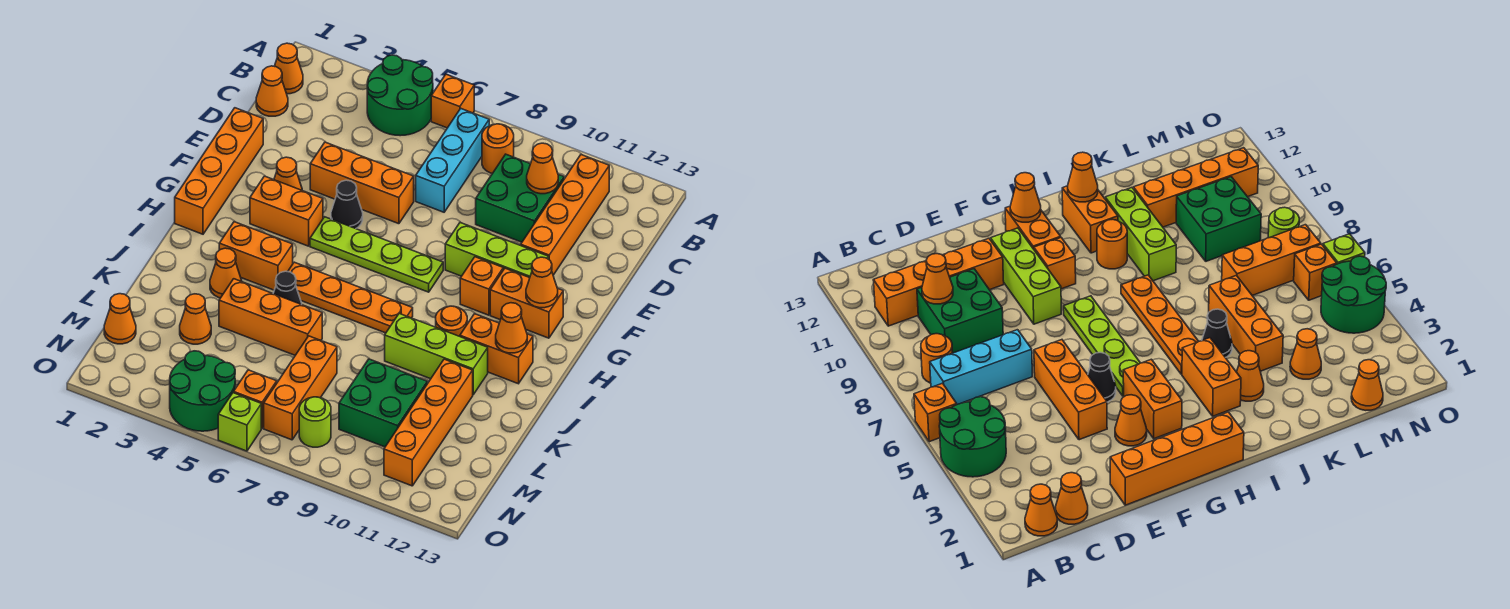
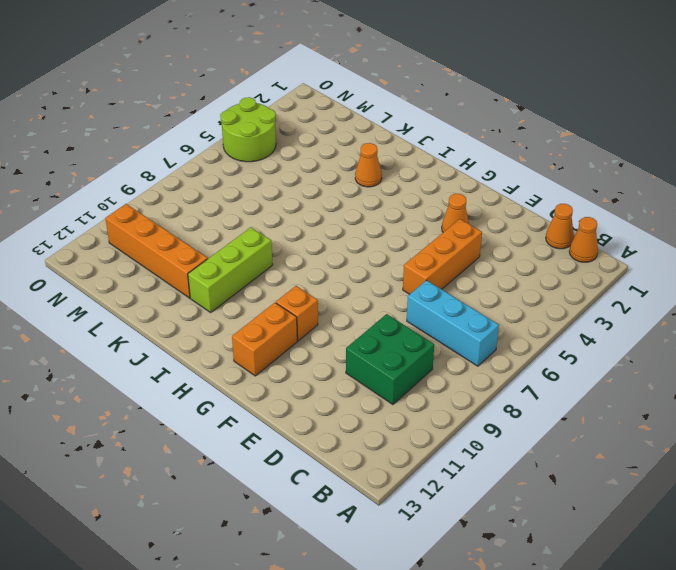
lime round brick N4:O5 level 1 -> green round brick N4:O5 level 1
none -> green round brick A4:B5 level 1
none -> orange brick A6 level 1
none -> orange round brick B8 level 1
none -> orange brick B11:E11 level 1

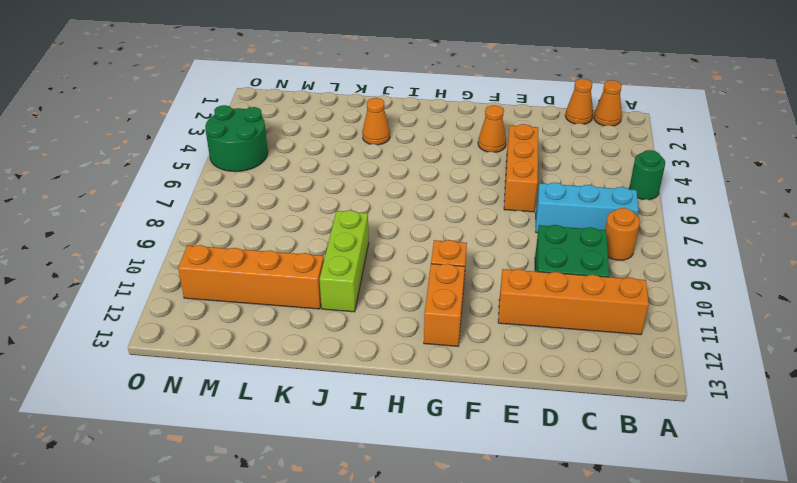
green round brick A5 level 1 -> green round brick A4:B5 level 1
none -> orange brick A6 level 1
none -> orange brick E1:H1 level 1
none -> black cone F5 level 1
none -> lime brick F9:F11 level 1

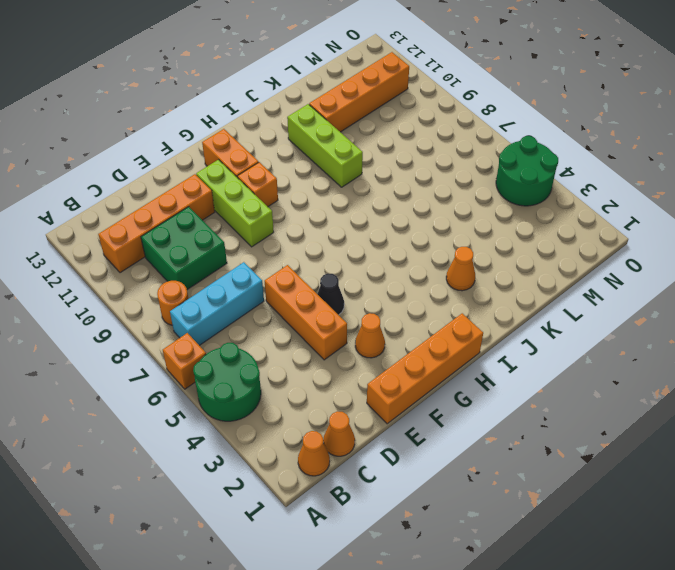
none -> orange brick G3:G4 level 1
none -> lime plate G5:G8 level 1
none -> orange brick I3:I4 level 1
none -> orange plate I5:I8 level 1

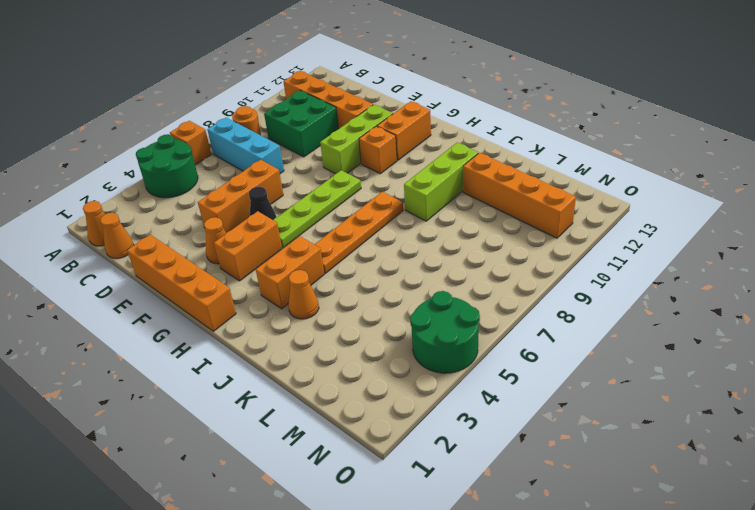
none -> orange round brick I10 level 1
none -> orange brick I11:I12 level 1
none -> black cone J5 level 1
none -> orange brick K4:K6 level 1

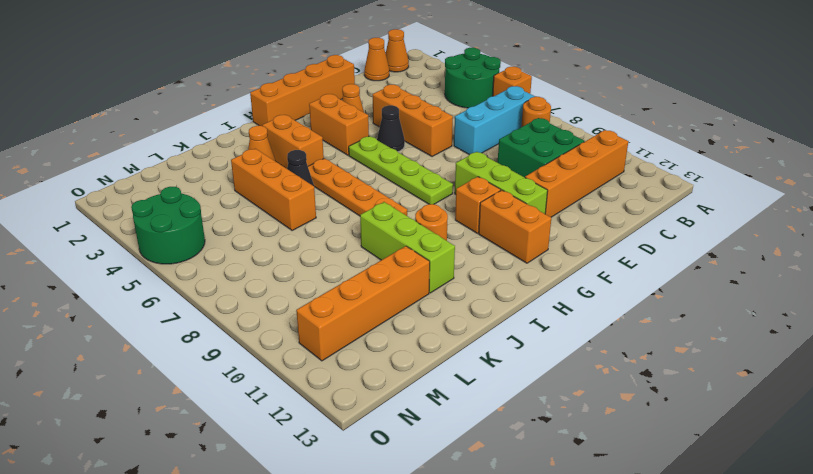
none -> orange brick I11:I12 level 1
none -> orange cone L3 level 1
none -> orange brick L7:N7 level 1
none -> green brick L9:M10 level 1

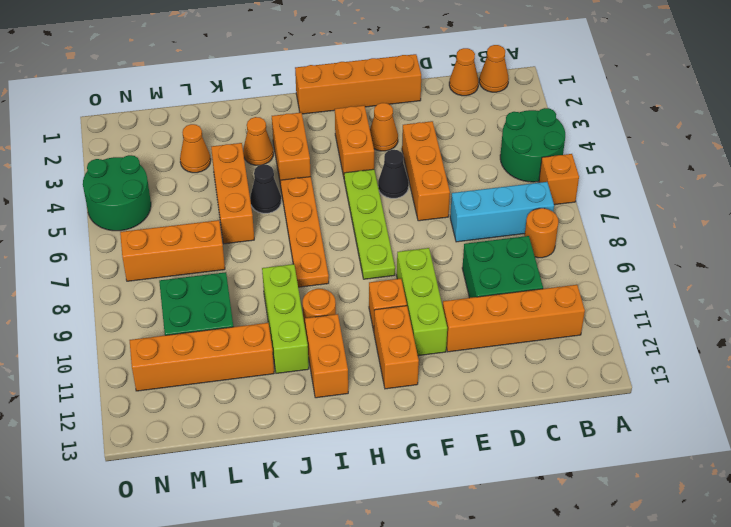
none -> orange cone M1 level 1
none -> orange brick N6 level 1
none -> lime round brick N8 level 1
none -> lime brick O6 level 1

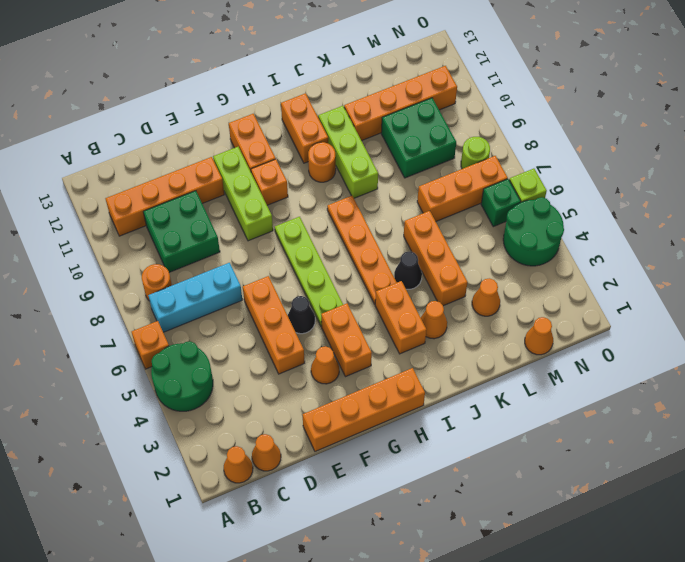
green brick N6 level 1 -> orange brick N6 level 1
none -> orange cone C10 level 2
none -> orange cone G12 level 2
none -> orange cone I12 level 2

